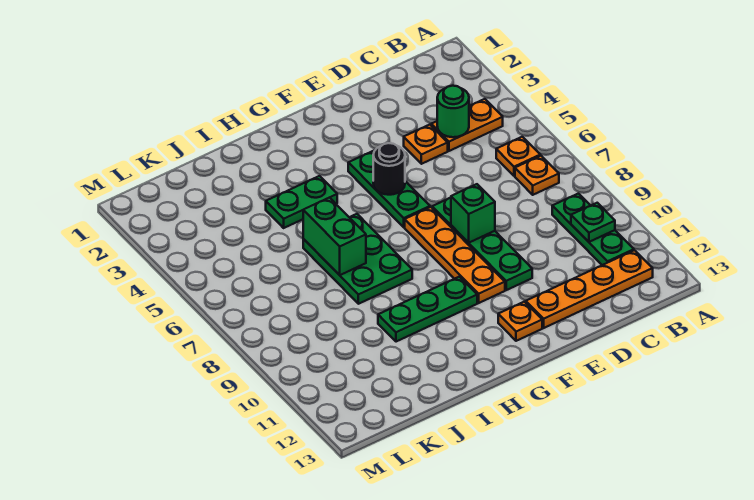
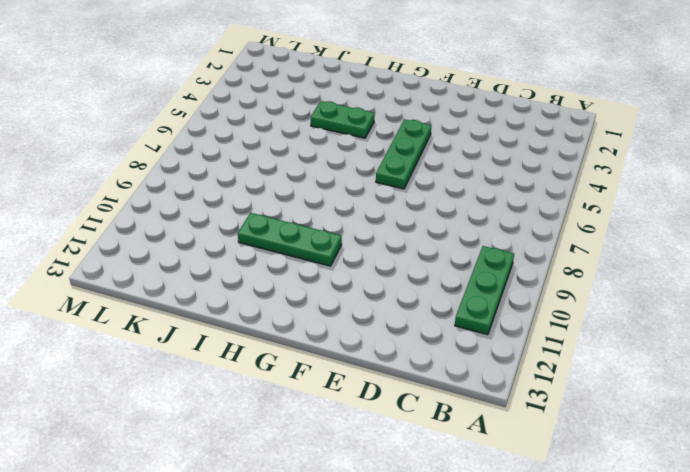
none -> orange plate B4:C4 level 1
none -> orange plate B6 level 1
none -> orange plate B7 level 1

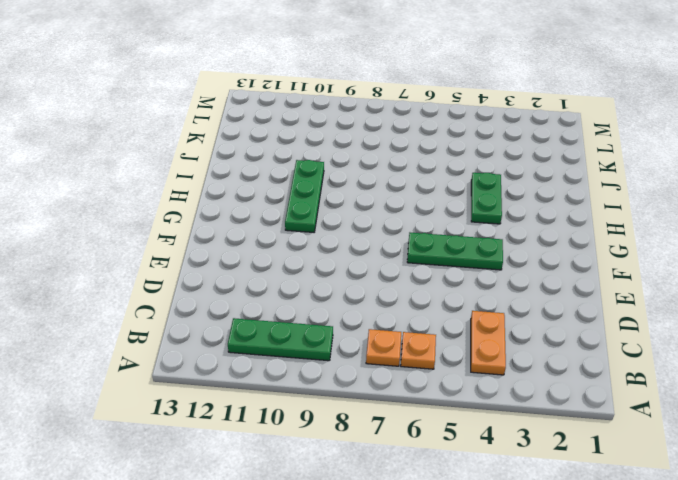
none -> orange plate B12:E12 level 1
none -> orange plate D4 level 1
none -> green plate E7:E10 level 1

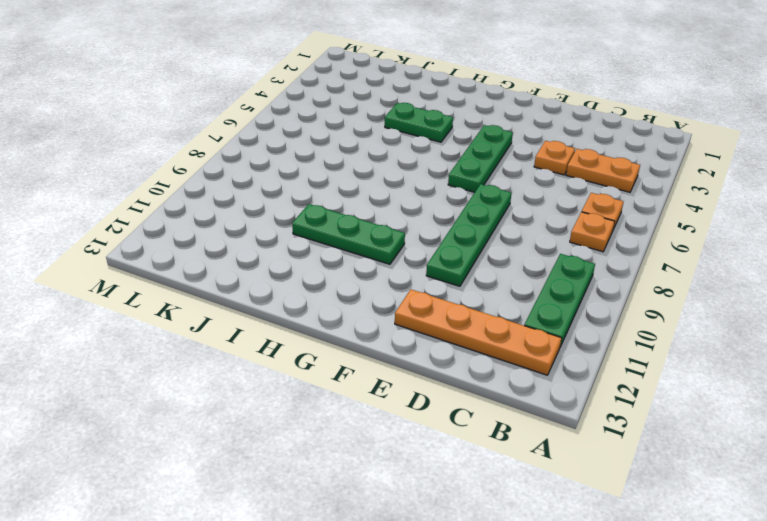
none -> orange plate F7:F10 level 1
none -> orange plate F12 level 1
none -> green plate H6:I8 level 1

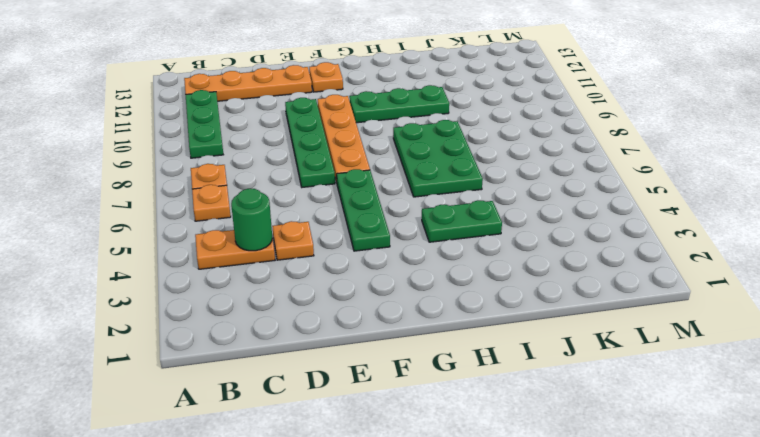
none -> green plate B10 level 2
none -> green brick E8 level 2
none -> black round brick F5 level 2

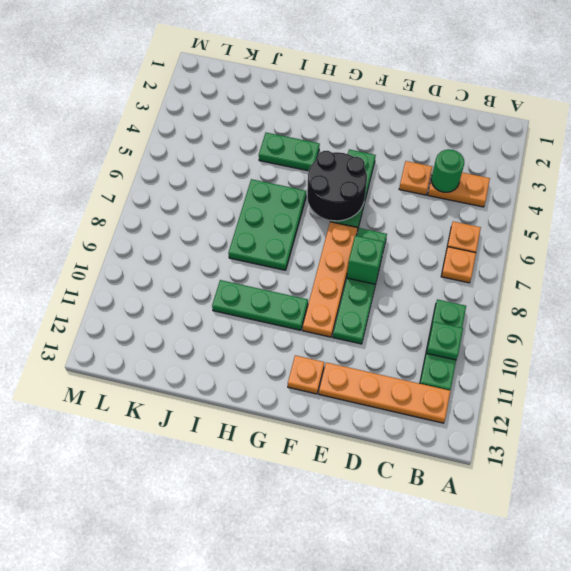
black round brick F5:G6 level 2 -> black round brick F5 level 2
none -> green brick I6:I7 level 2

